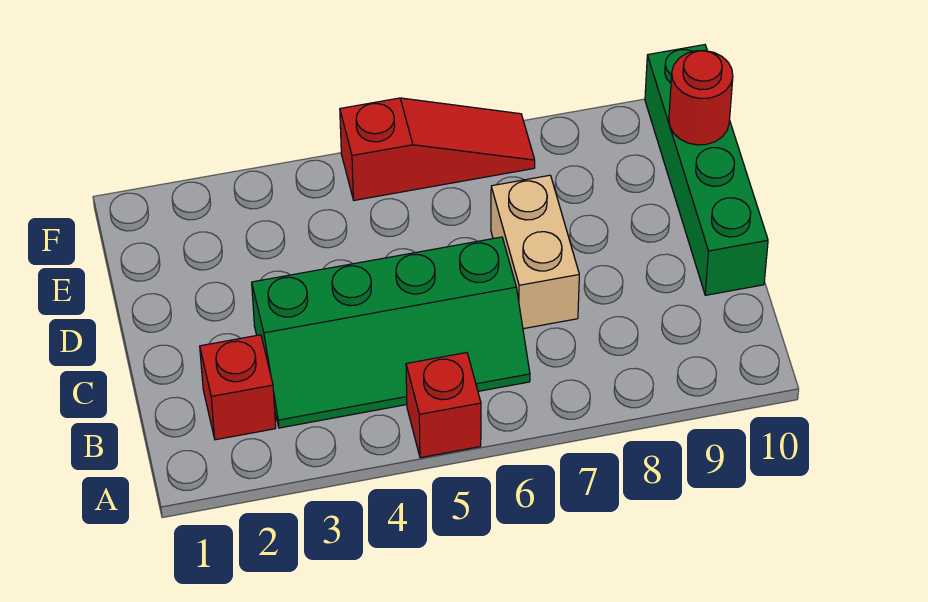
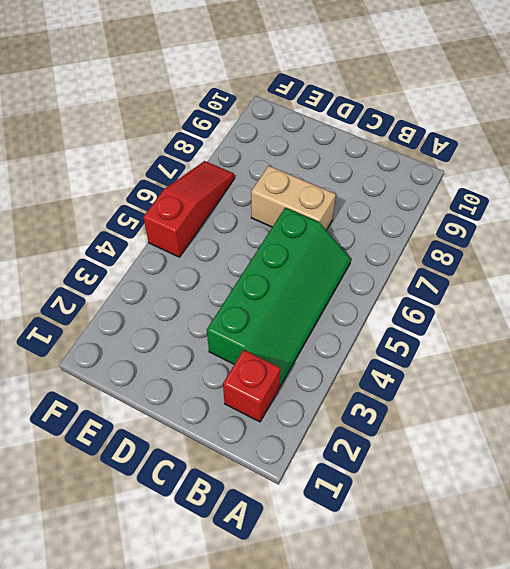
none -> red brick A5 level 1
none -> green brick C10:F10 level 1

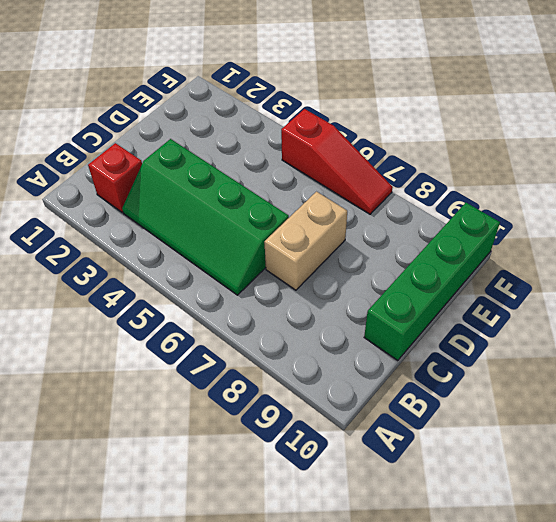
none -> red brick A5 level 1
none -> red round brick E10 level 2

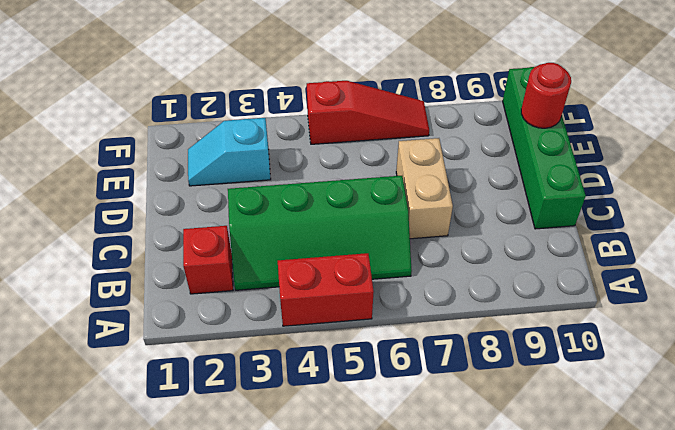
red brick A4:A5 level 1 -> red brick A5 level 1
cyan slope E2:E3 level 1 top 3 -> none

